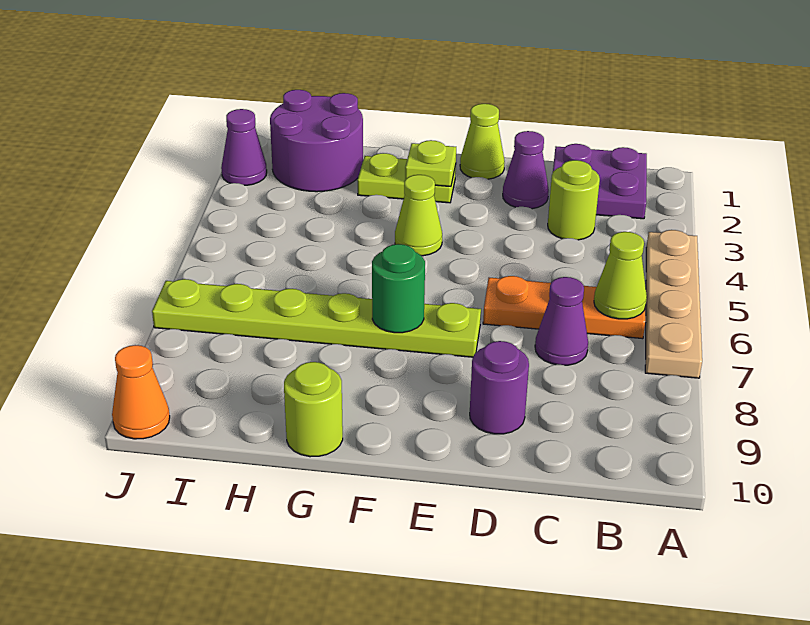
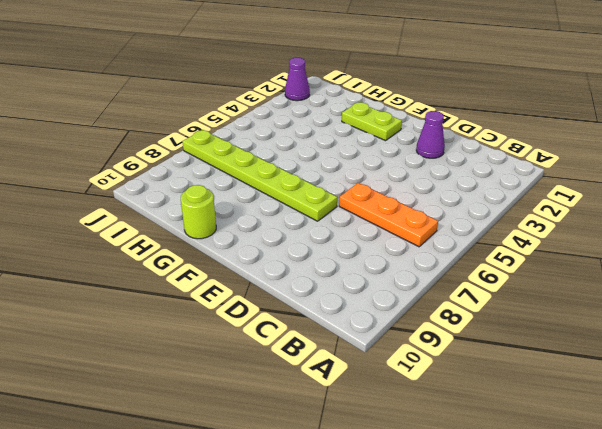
none -> tan plate A4:A7 level 1
none -> purple plate B1:C2 level 1
none -> lime round brick C3 level 1

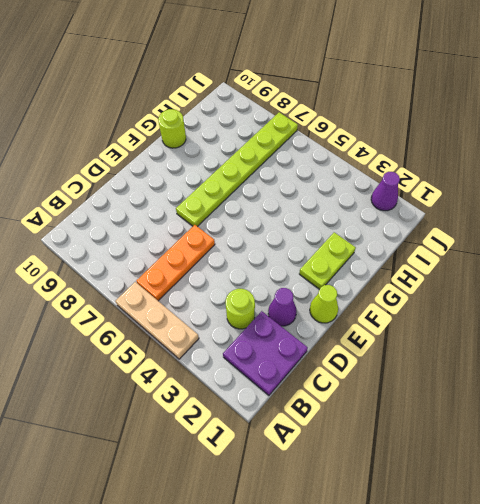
tan plate A4:A6 level 1 -> tan plate A4:A7 level 1
none -> purple cone C7 level 1
none -> purple round brick D9 level 1
none -> lime cone F4 level 1

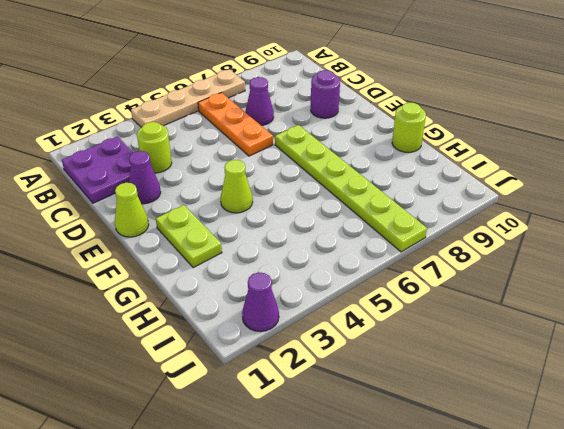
none -> purple round brick H1:I2 level 1
none -> orange cone J10 level 1
none -> lime cone B6 level 2

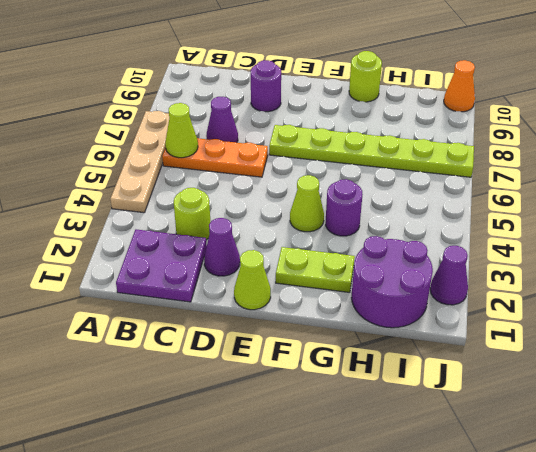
purple round brick G4 level 1 -> none
none -> lime plate F2 level 2
none -> green round brick F7 level 2

